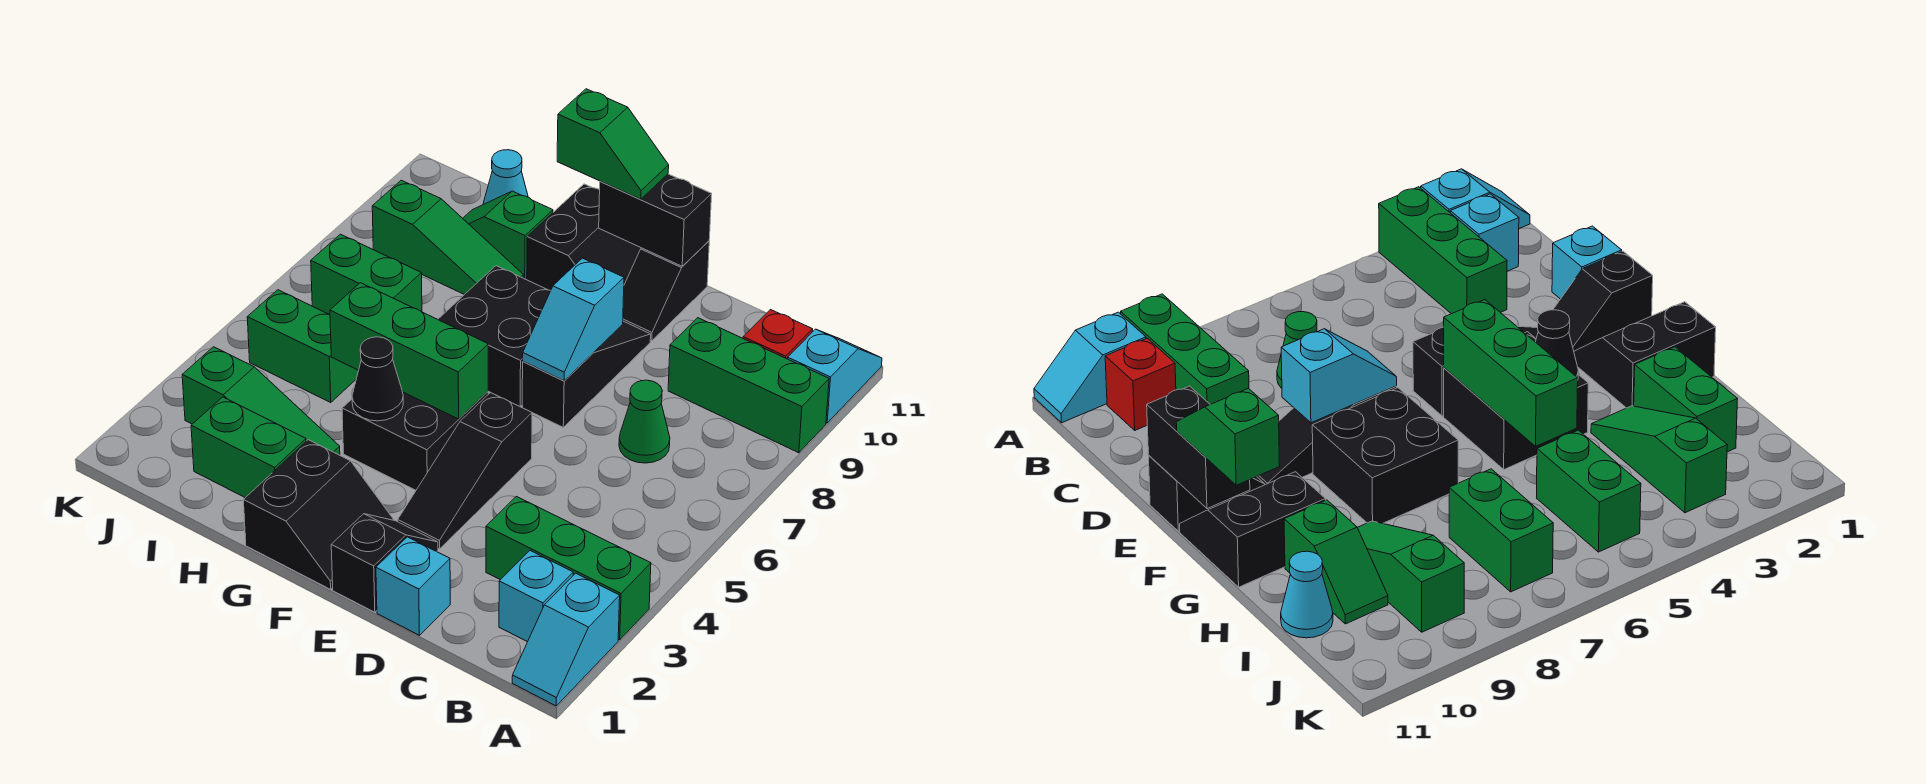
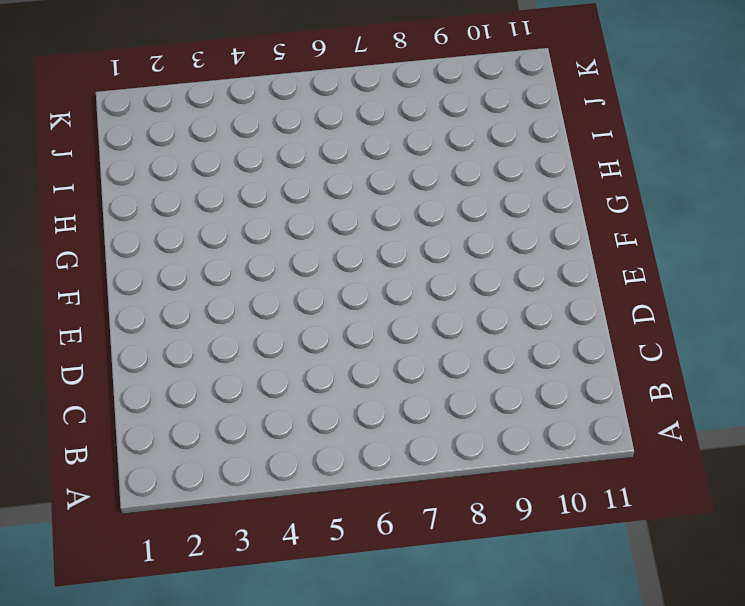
none -> cyan slope A1:A2 level 1 top 2
none -> green brick A3:C3 level 1
none -> green brick A9:C9 level 1

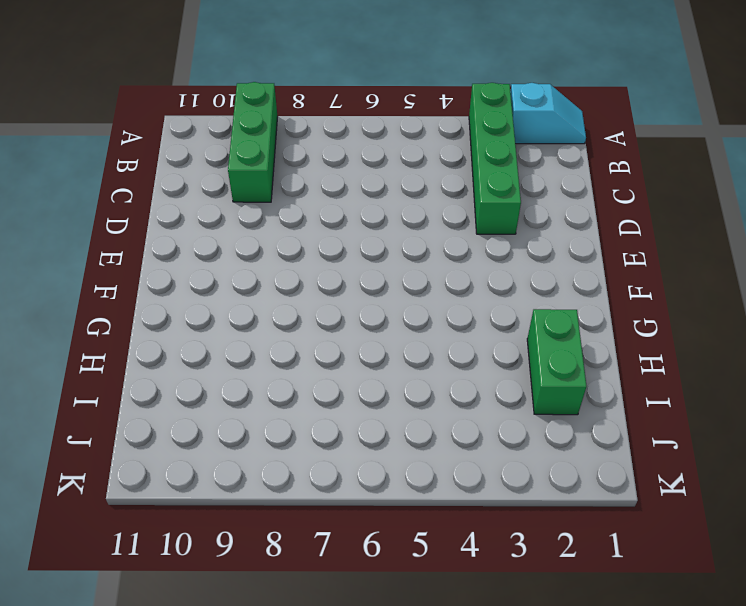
green brick A3:D3 level 1 -> green brick A3:C3 level 1
none -> cyan slope A10:A11 level 1 top 10
none -> cyan brick B2 level 1
none -> red brick B10 level 1

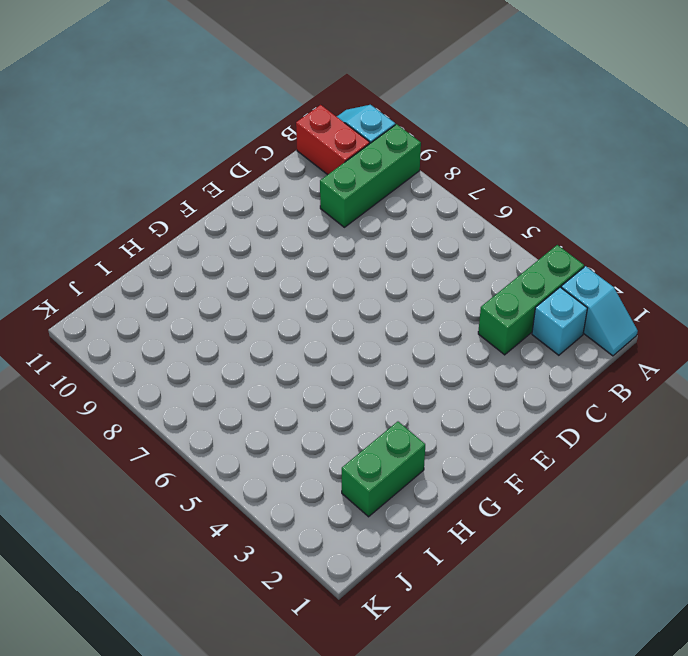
red brick B10:B11 level 1 -> red brick B10 level 1
none -> green cone C7 level 1
none -> cyan brick D1 level 1
none -> black slope E1:E2 level 1 top 1

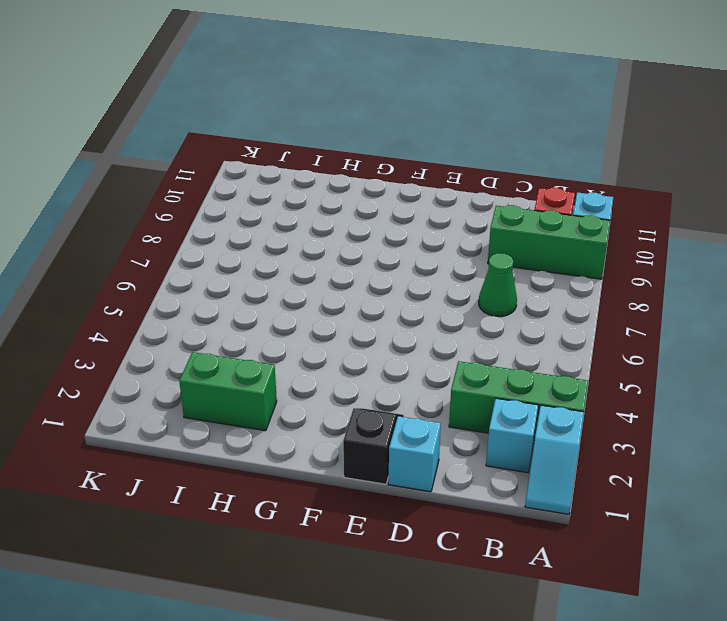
none -> black slope E3:E5 level 1 top 5
none -> black slope E7:E9 level 1 top 7
none -> black slope E10:E11 level 1 top 11

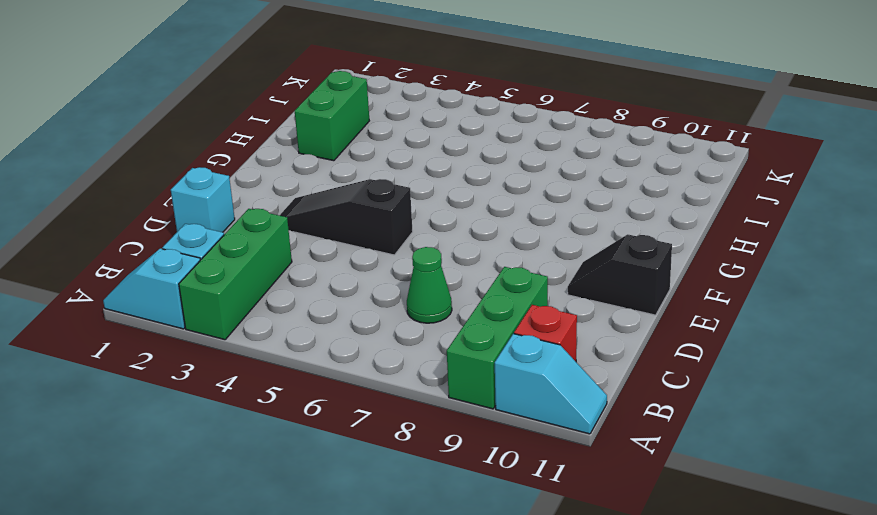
none -> black slope E1:E2 level 1 top 1
none -> black slope E7:E9 level 1 top 7
none -> black slope F1:G2 level 1 top G

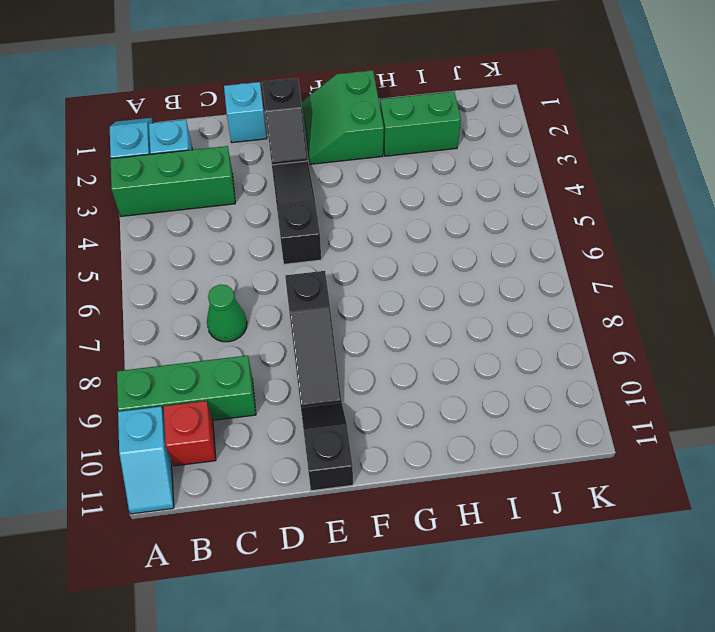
green slope F1:G2 level 1 top G -> black slope F1:G2 level 1 top G
none -> black brick F4:G5 level 1
none -> black brick F7:G8 level 1
none -> black slope F10:G11 level 1 top G

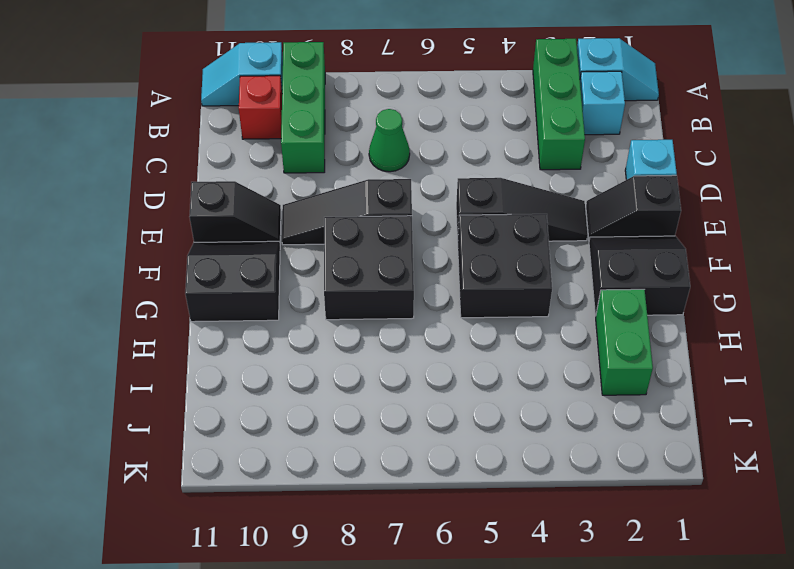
none -> green slope H3:J3 level 1 top J
none -> green slope H9:J9 level 1 top J
none -> green slope H10:I10 level 1 top H

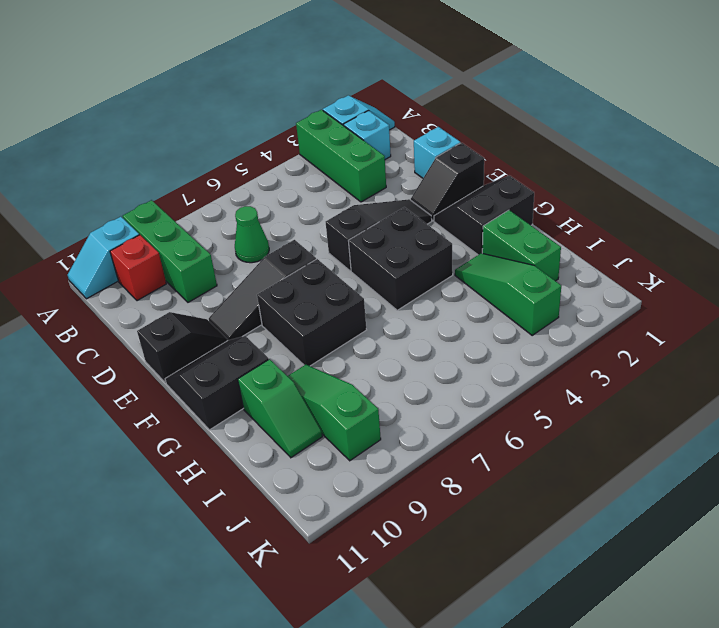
none -> green brick I5:J5 level 1
none -> green brick I7:J7 level 1
none -> cyan cone I11 level 1

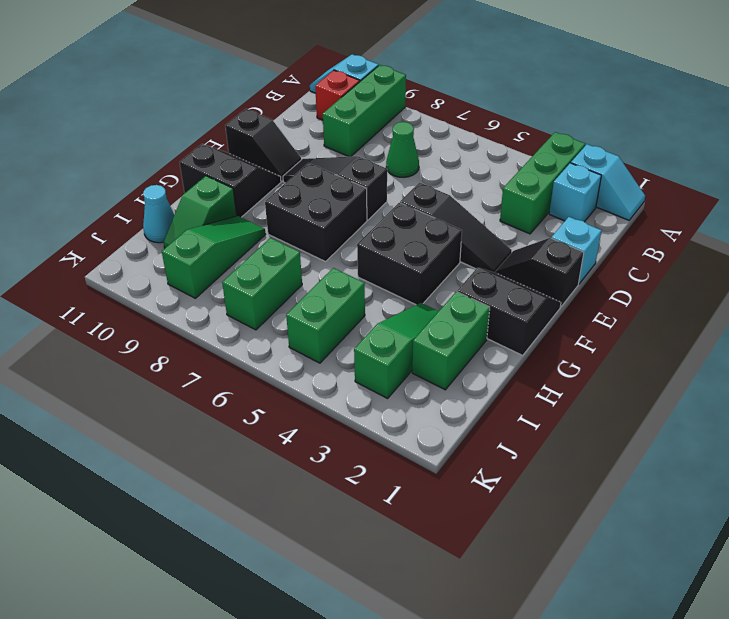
none -> cyan slope E7:E8 level 2 top 8
none -> black brick E11:F11 level 2
none -> green brick F5:H5 level 2

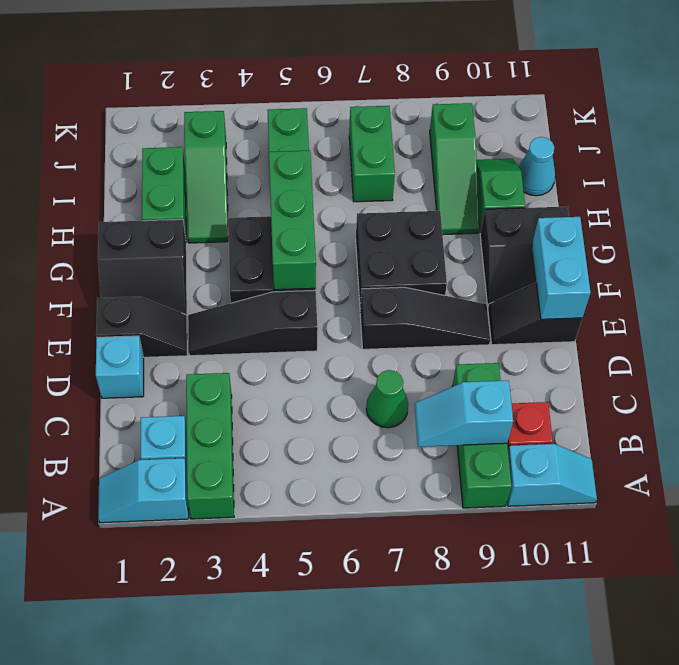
cyan slope B8:B9 level 2 top 9 -> cyan slope E7:E8 level 2 top 8
cyan brick E11:F11 level 2 -> black brick E11:F11 level 2
none -> black cone G4 level 2
none -> green slope F11:G11 level 3 top G

